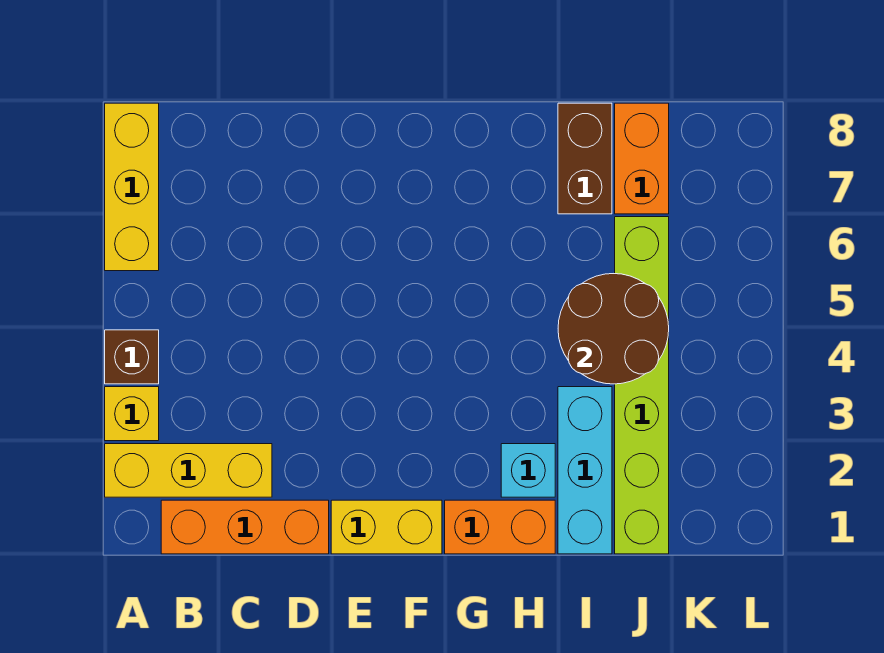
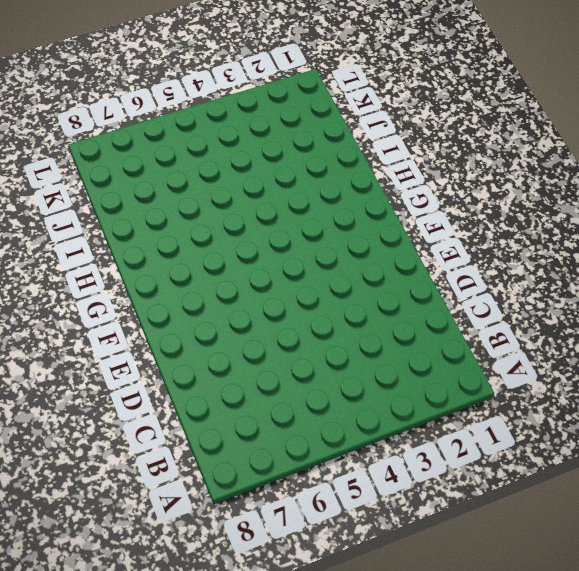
none -> yellow brick A2:C2 level 1
none -> yellow brick A3 level 1
none -> brown brick A4 level 1

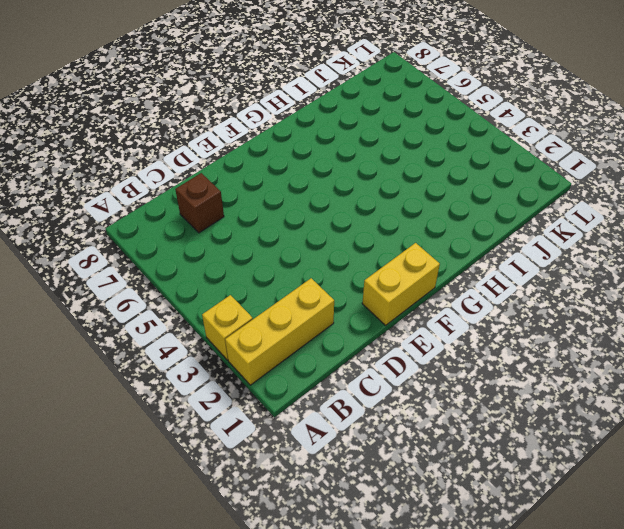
brown brick C7 level 1 -> brown brick A4 level 1
none -> yellow brick A6:A8 level 1
none -> orange brick B1:D1 level 1
none -> orange brick G1:H1 level 1

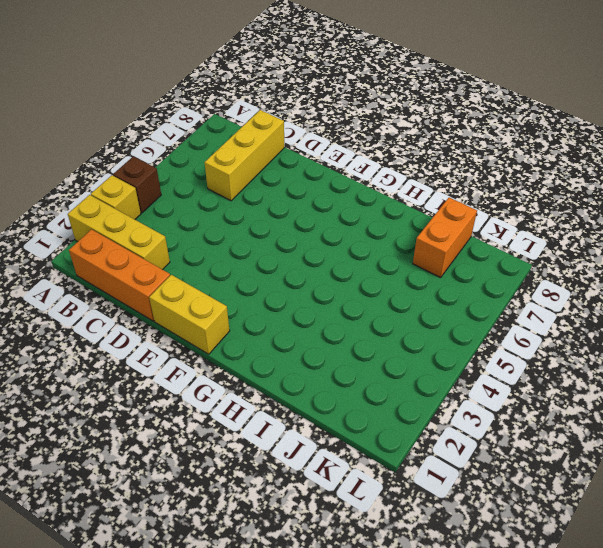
yellow brick C6:C8 level 1 -> yellow brick A6:A8 level 1
none -> orange brick G1:H1 level 1
none -> cyan brick H2 level 1
none -> cyan brick I1:I3 level 1

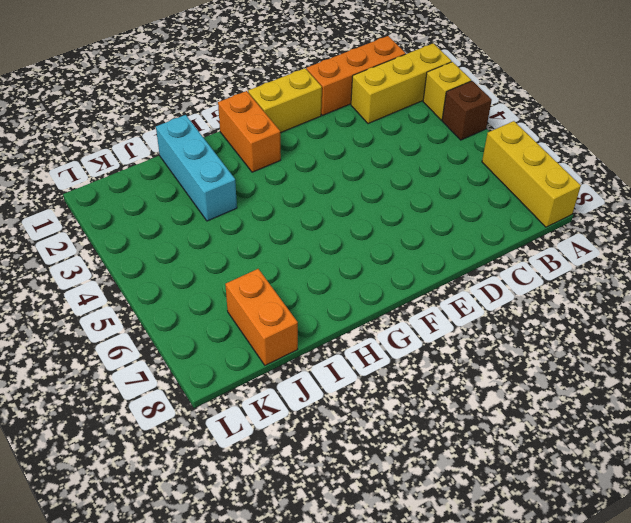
orange brick G1:G2 level 1 -> orange brick G1:H1 level 1
none -> cyan brick H2 level 1
none -> brown brick I7:I8 level 1
none -> lime brick J1:J6 level 1

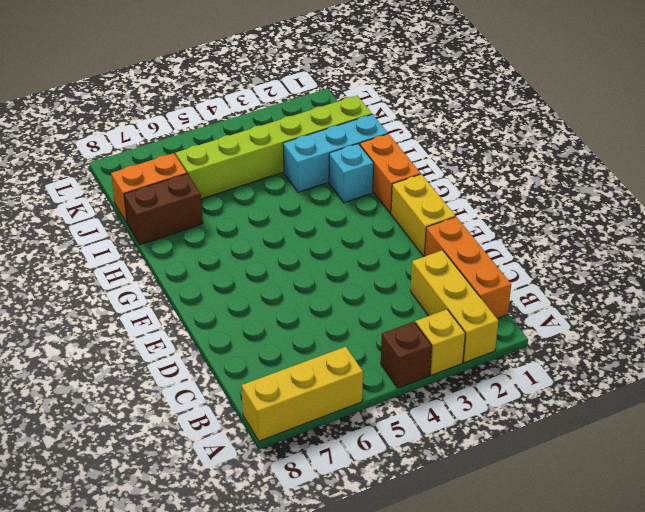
none -> brown round brick I4:J5 level 2

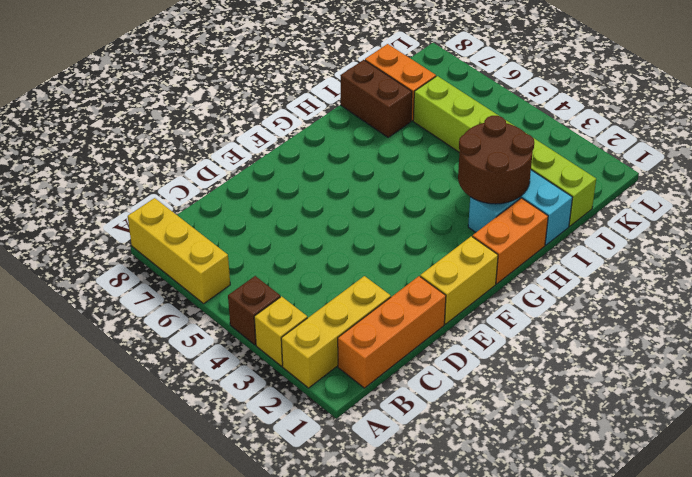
brown round brick H2:I3 level 2 -> brown round brick I4:J5 level 2

